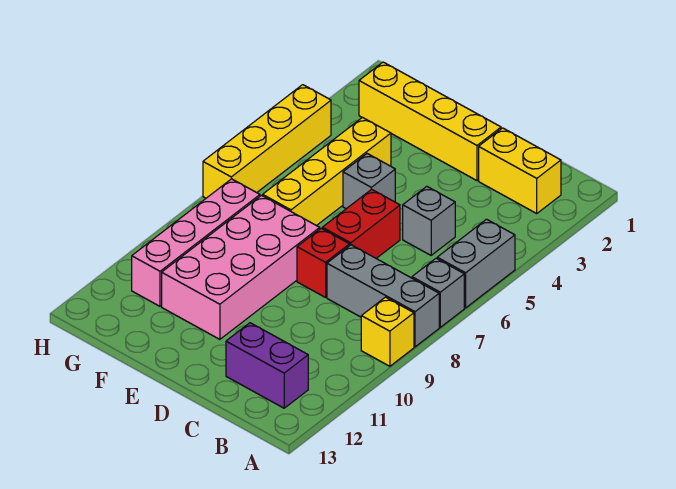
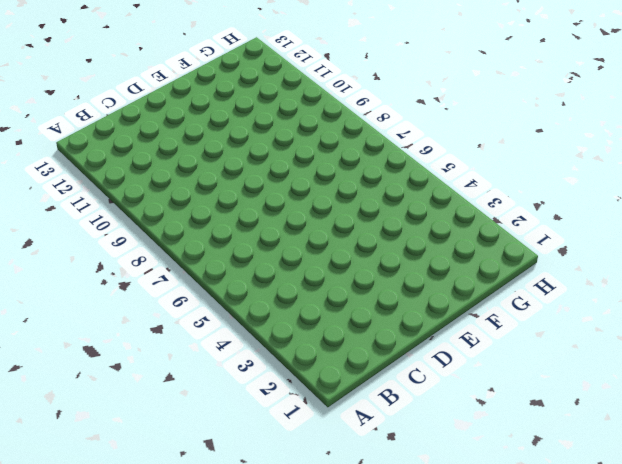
none -> grey brick A5:A6 level 1
none -> grey brick A7 level 1
none -> grey brick A8:C8 level 1

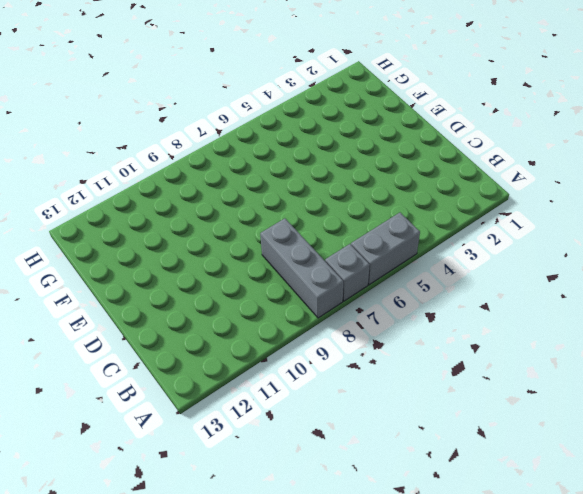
none -> yellow brick A9 level 1
none -> yellow brick B2:C2 level 1
none -> purple brick B12:C12 level 1

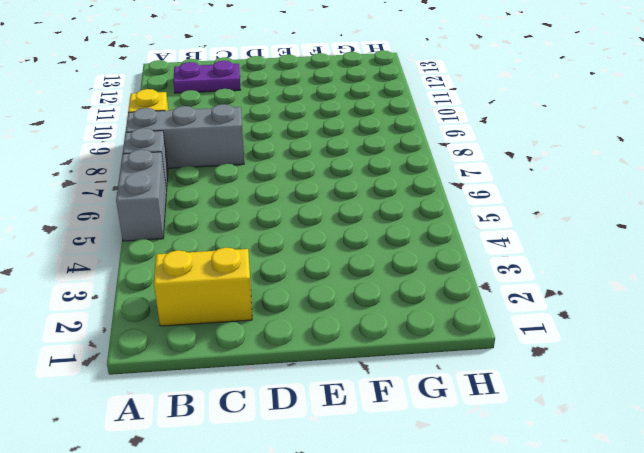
purple plate B12:C12 level 1 -> purple brick B12:C12 level 1
none -> grey brick C5 level 1
none -> yellow brick D2:G2 level 1
none -> red brick D6:D7 level 1

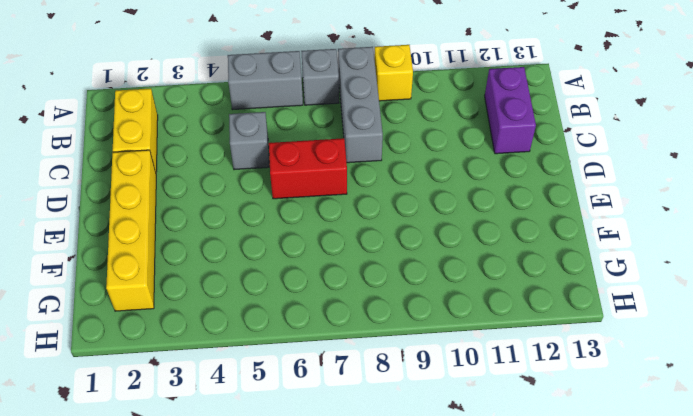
none -> red brick D8 level 1
none -> grey brick E5 level 1
none -> pink brick E8:F11 level 1

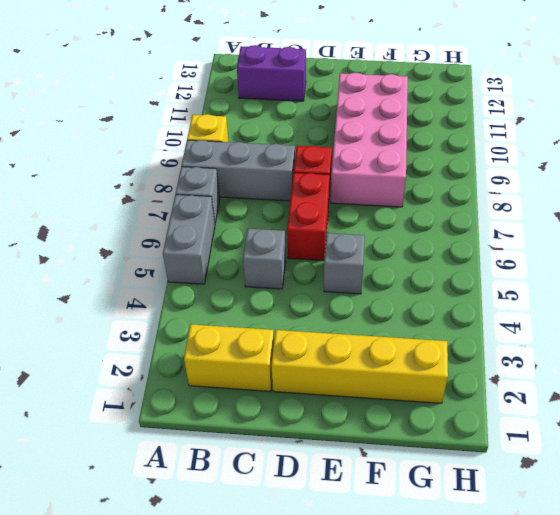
none -> yellow brick F4:F7 level 1
none -> pink brick G8:G11 level 1
none -> yellow brick H4:H7 level 1

